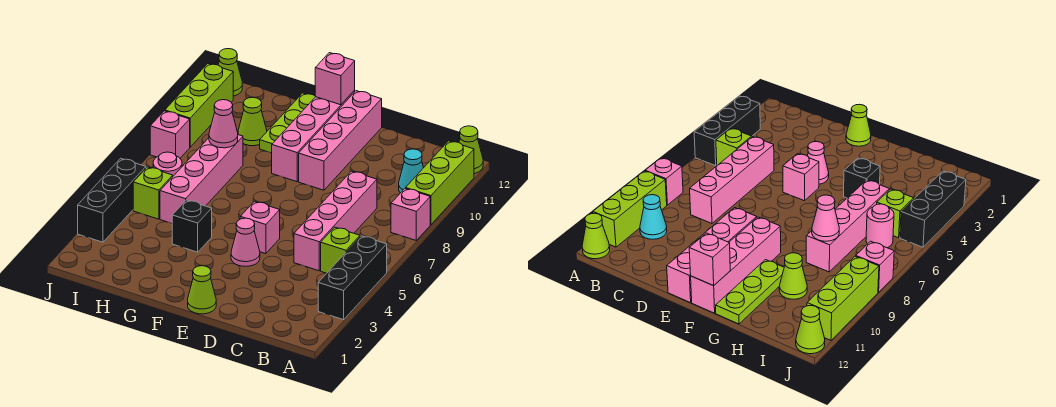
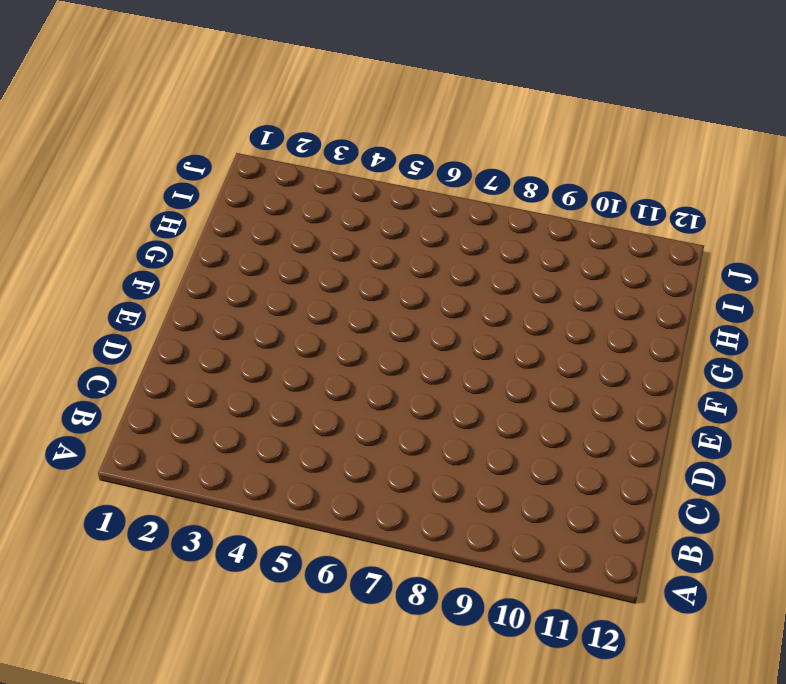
none -> black brick A3:A5 level 1
none -> pink brick A8 level 1
none -> lime brick A9:A11 level 1

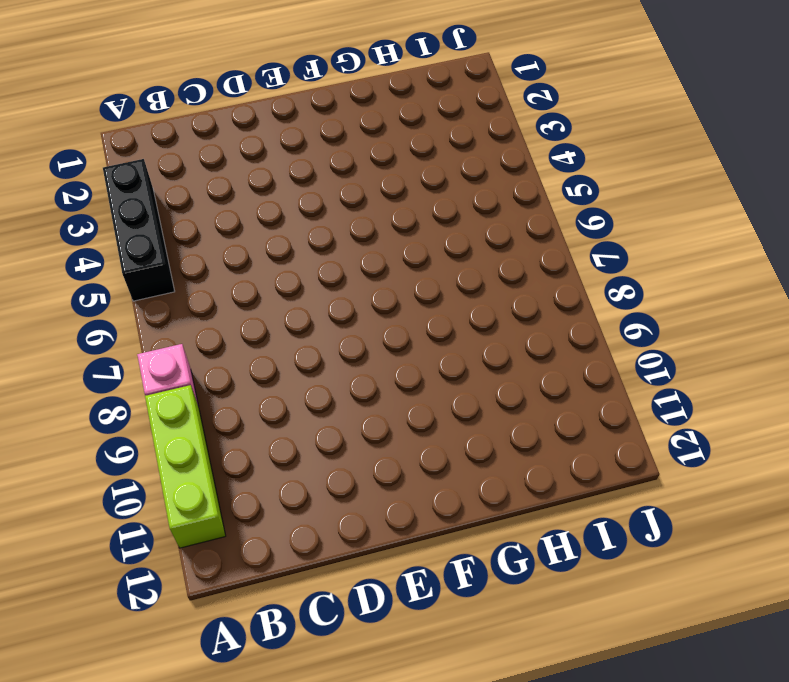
none -> lime cone A12 level 1
none -> lime brick B5 level 1
none -> cyan cone B10 level 1

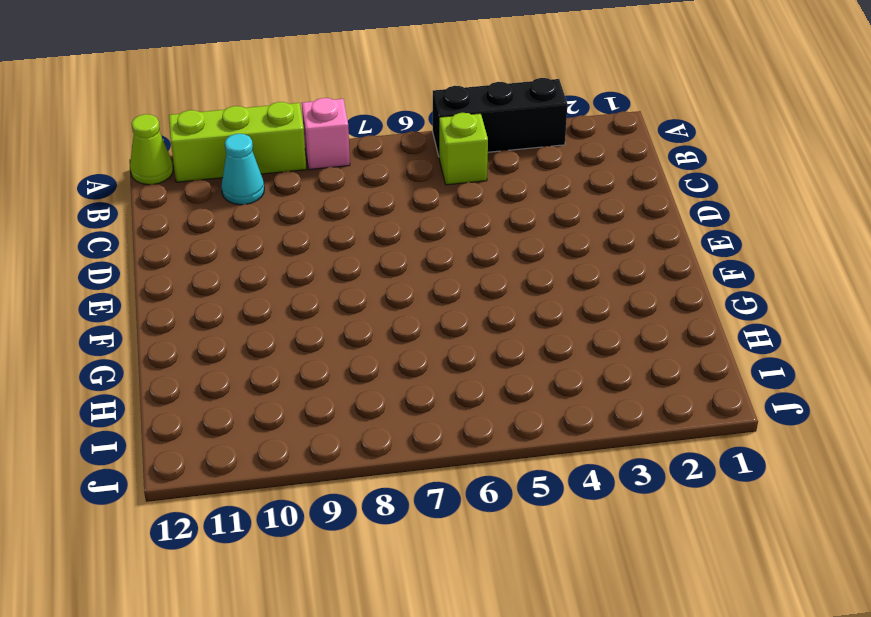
none -> pink brick C5:C8 level 1
none -> lime cone E1 level 1
none -> pink cone E4 level 1

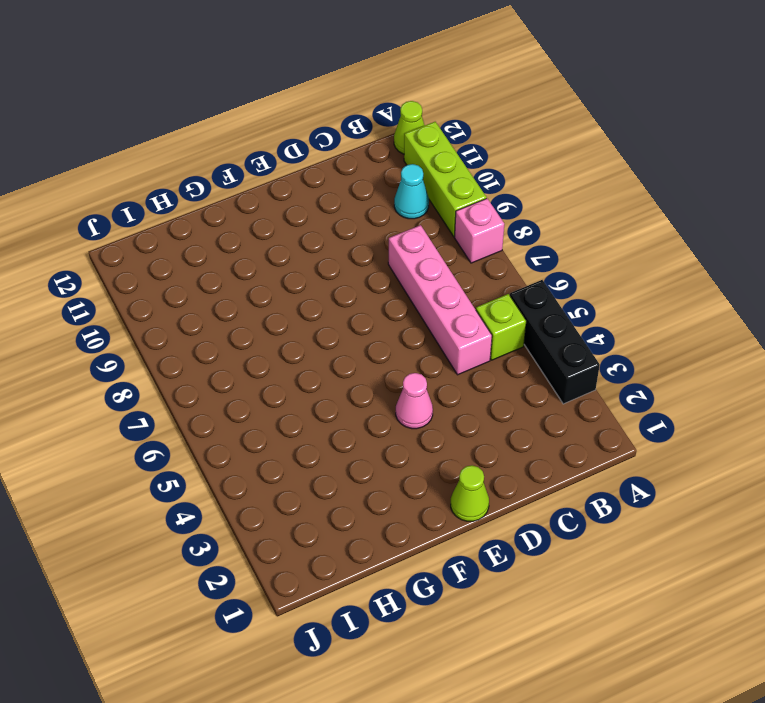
none -> pink brick E5 level 1
none -> pink brick E9:E12 level 1
none -> pink brick F9:F12 level 1

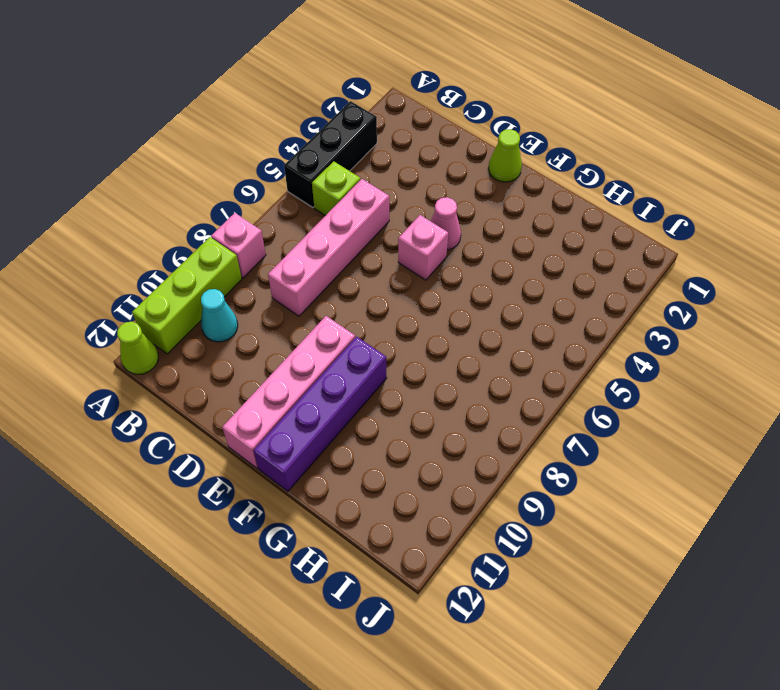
purple brick F9:F12 level 1 -> pink brick F9:F12 level 1
none -> black brick G4 level 1
none -> lime plate G10:G12 level 1
none -> pink brick H5:H8 level 1

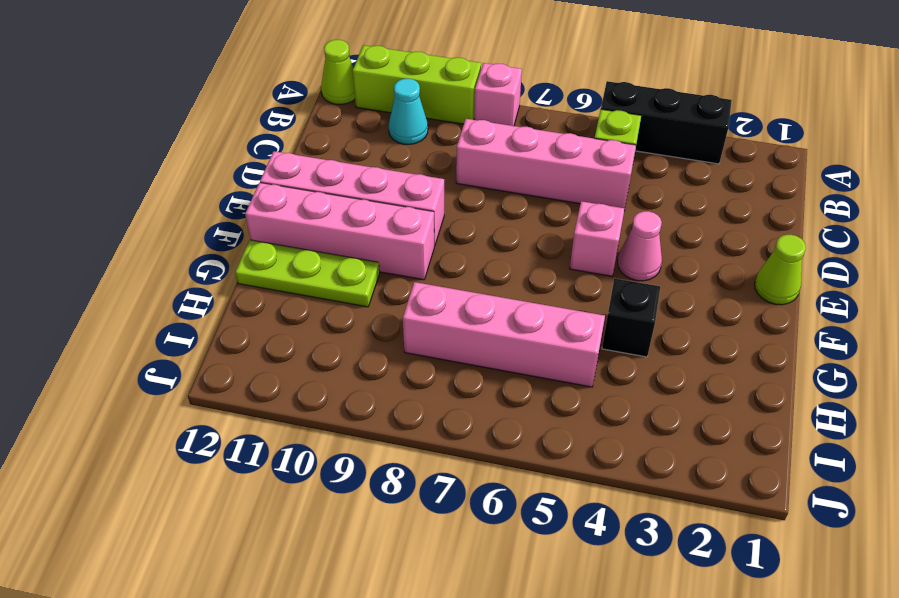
none -> lime cone H10 level 1
none -> lime brick I5 level 1
none -> pink round brick I6 level 1

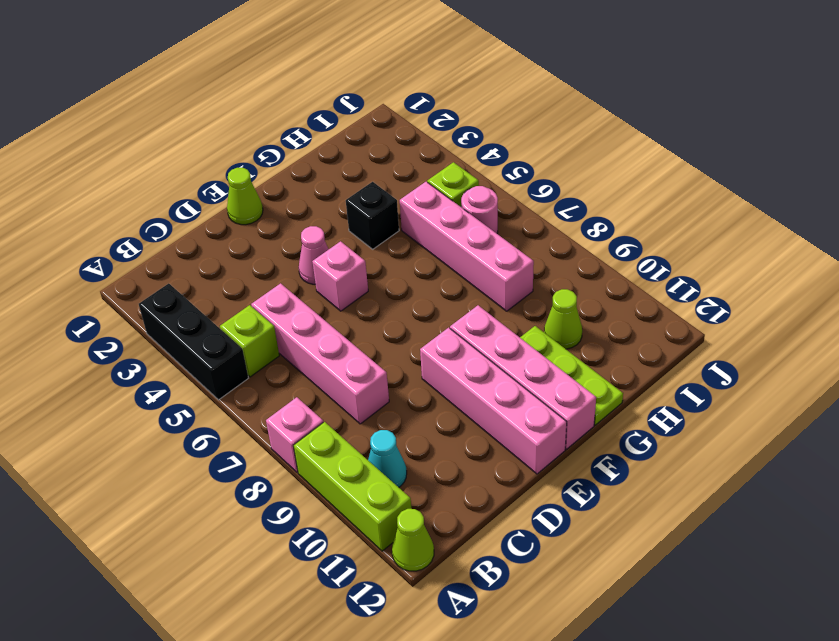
none -> black brick J3:J5 level 1
none -> pink brick J8 level 1
none -> lime brick J9:J11 level 1

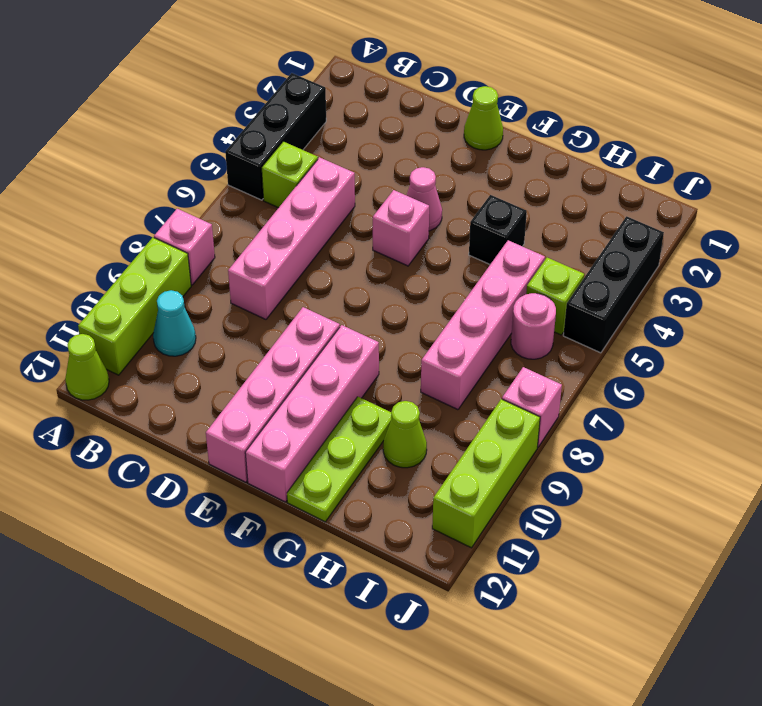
none -> lime cone J12 level 1
none -> pink brick F12 level 2
none -> pink cone H8 level 2

